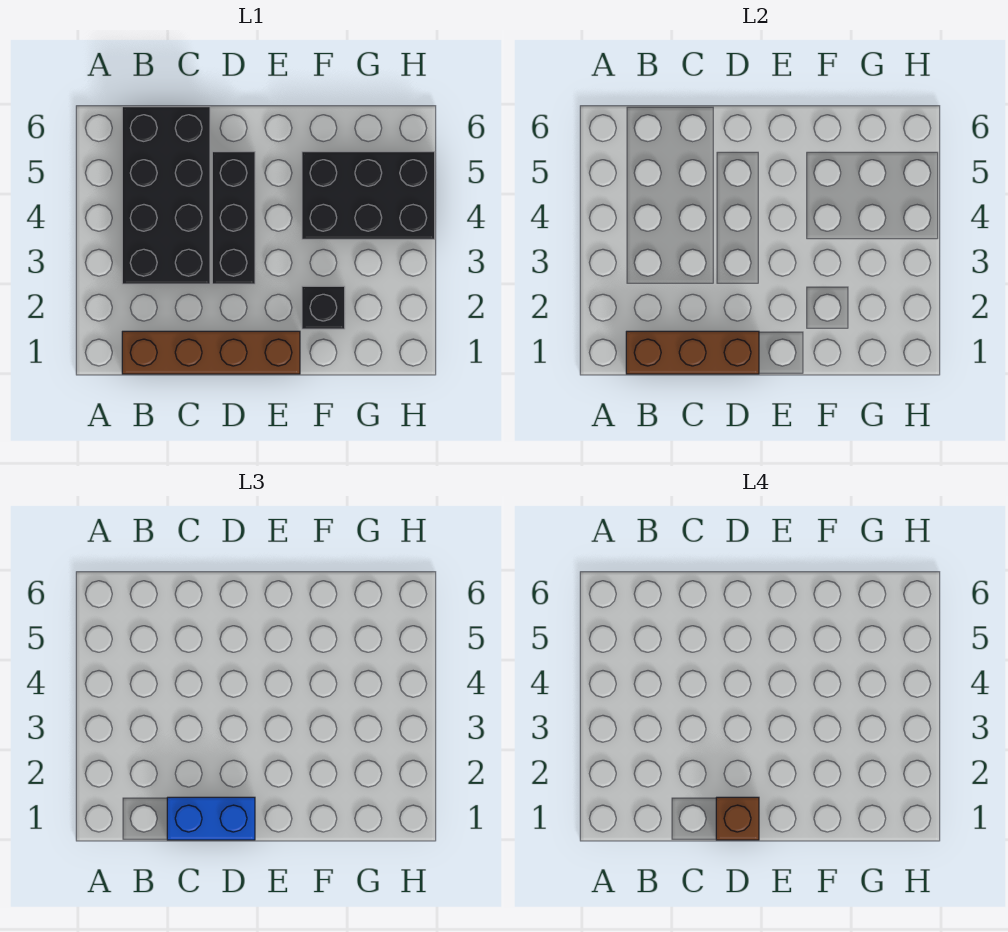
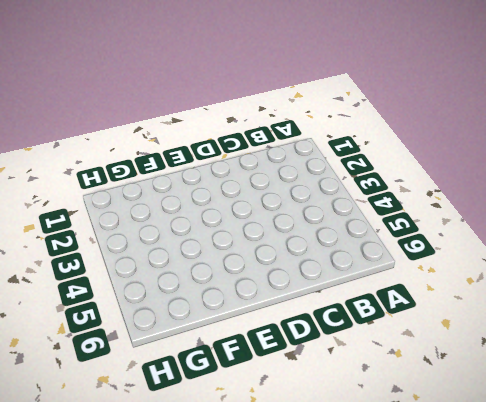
none -> brown brick B1:E1 level 1
none -> black brick B3:C6 level 1

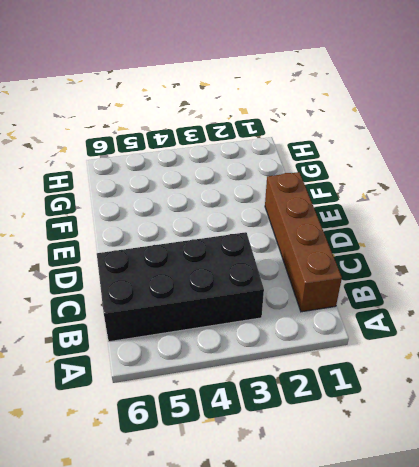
none -> black brick D3:D5 level 1
none -> black brick F2 level 1

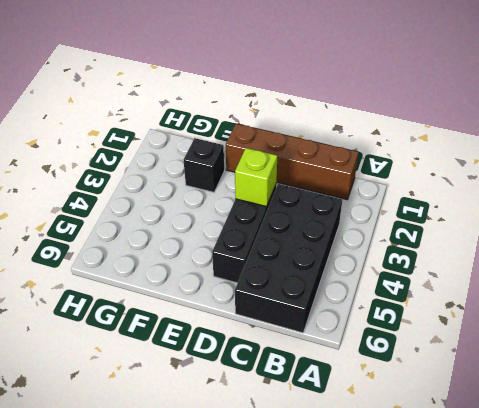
lime brick D3 level 2 -> none
none -> black brick F4:H5 level 1
none -> brown brick B1:D1 level 2

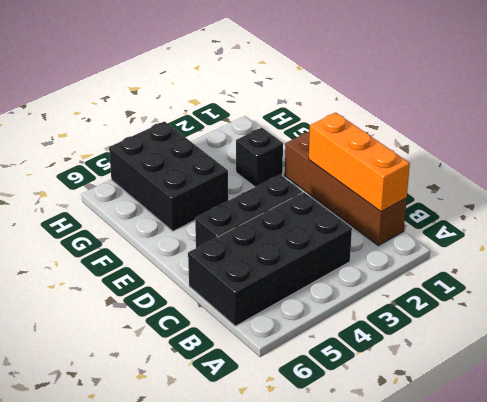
orange brick B1:D1 level 2 -> brown brick B1:D1 level 2
none -> blue brick C1:D1 level 3
none -> brown brick D1 level 4

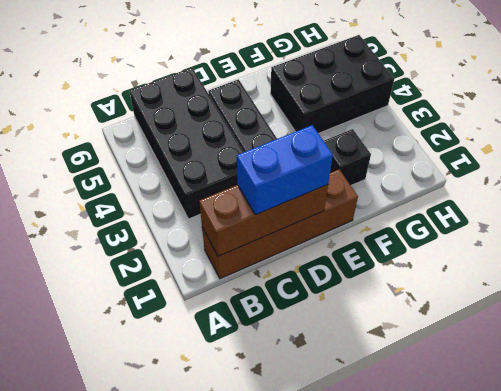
none -> brown brick D1 level 4

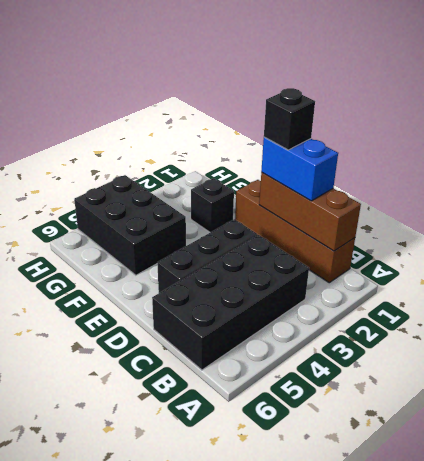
black brick D1 level 4 -> brown brick D1 level 4

